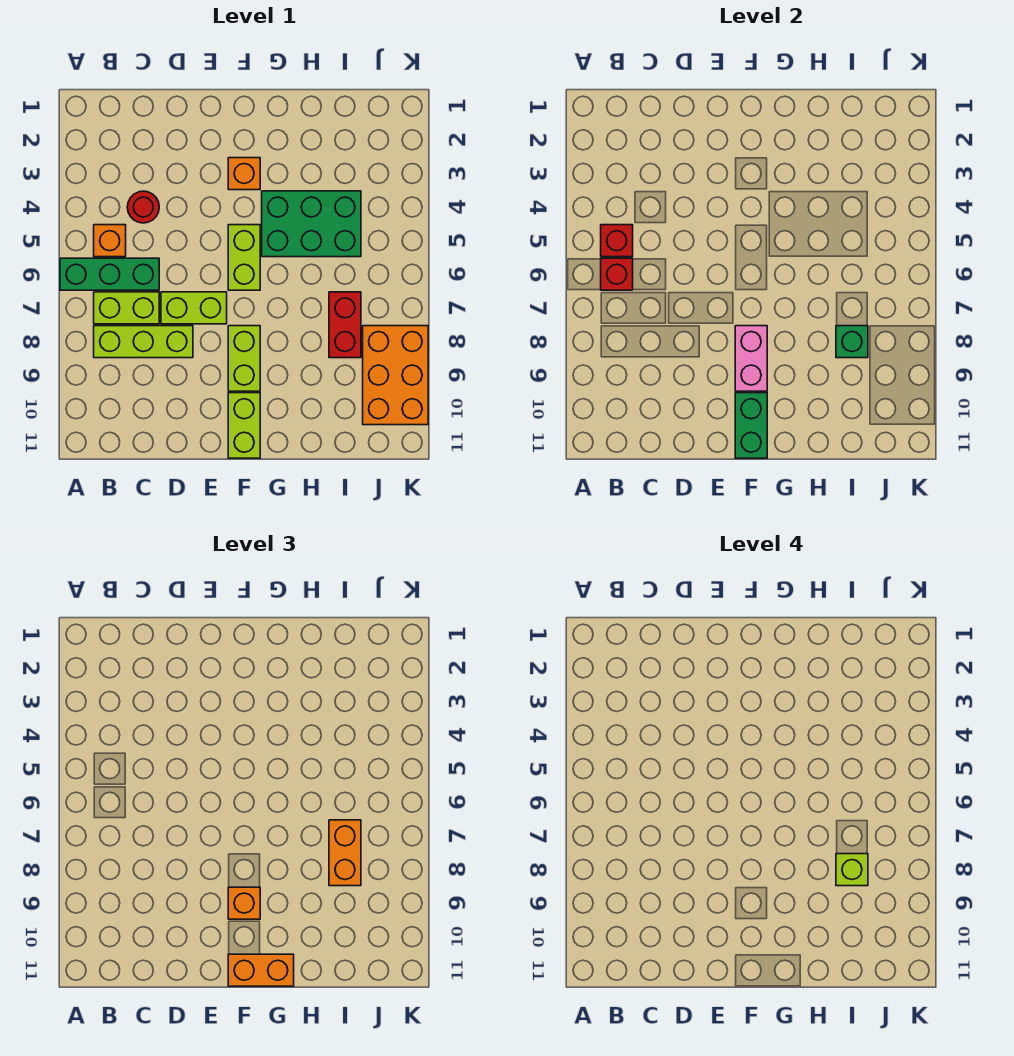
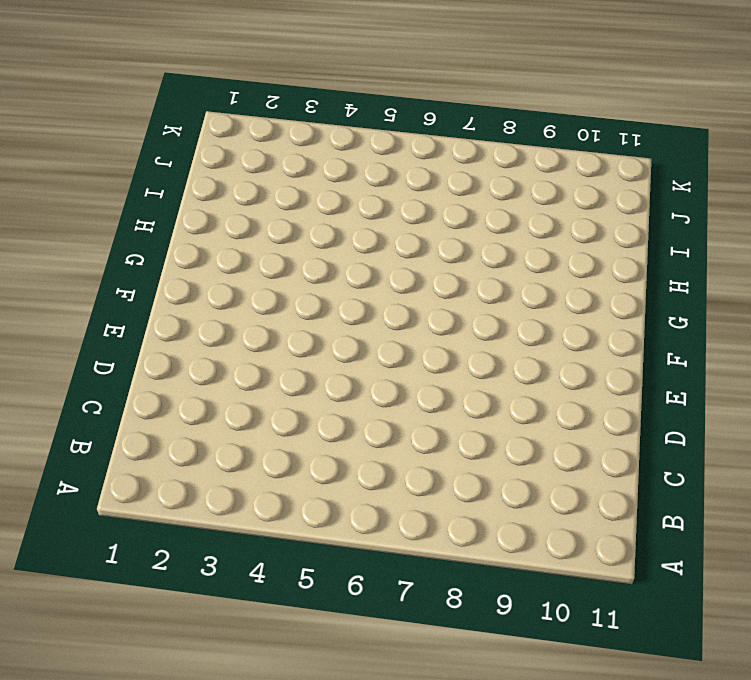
none -> green brick A6:C6 level 1
none -> orange brick B5 level 1
none -> lime brick B7:C7 level 1

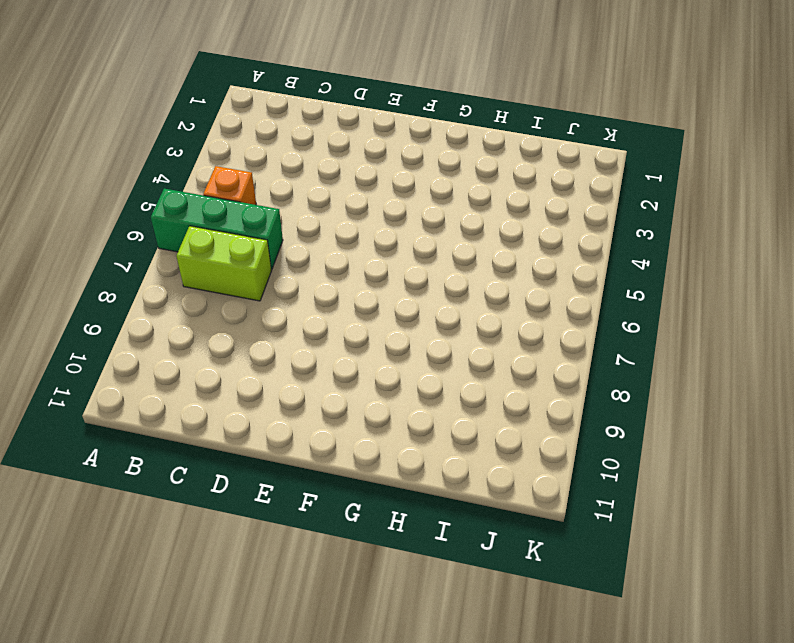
none -> lime brick B8:D8 level 1
none -> red round brick C4 level 1
none -> lime brick D7:E7 level 1

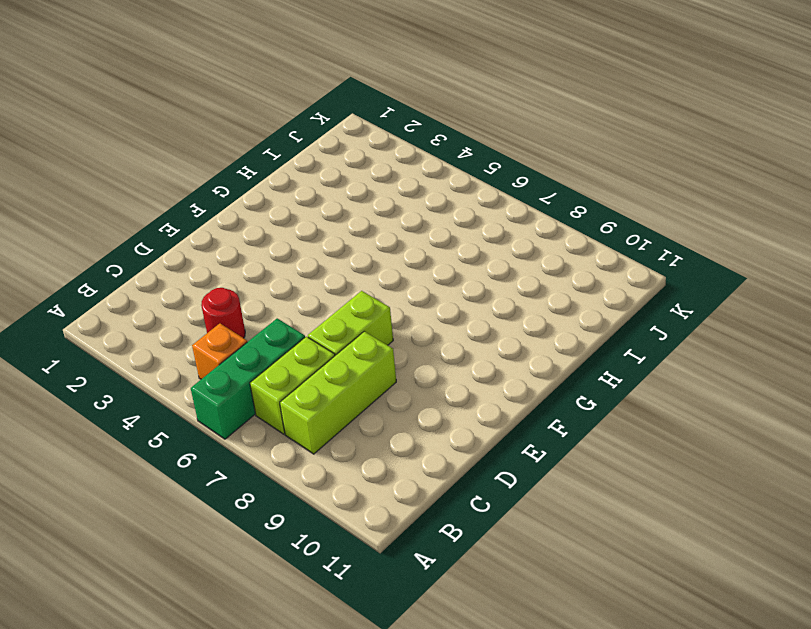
none -> orange brick F3 level 1
none -> lime brick F5:F6 level 1
none -> lime brick F8:F9 level 1

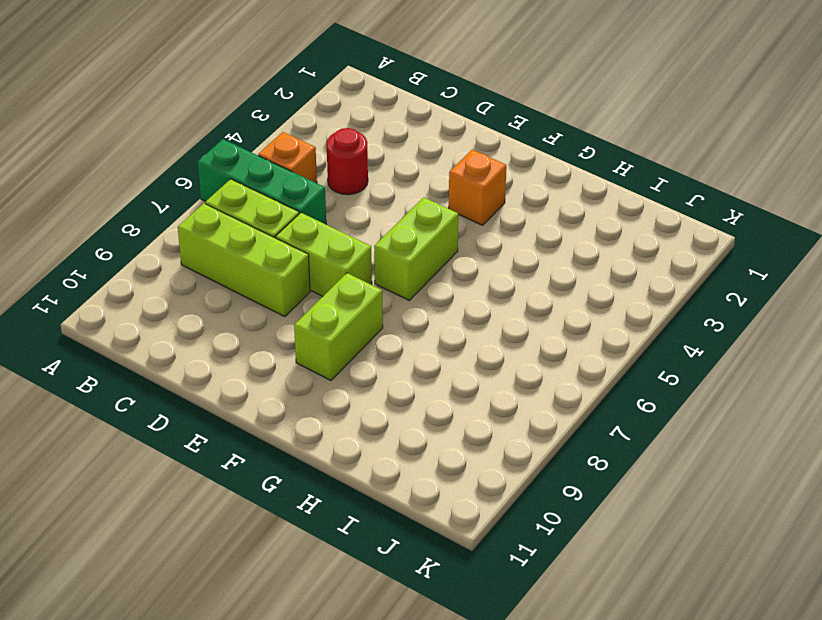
none -> lime brick F10:F11 level 1
none -> green brick G4:I5 level 1
none -> red brick I7:I8 level 1

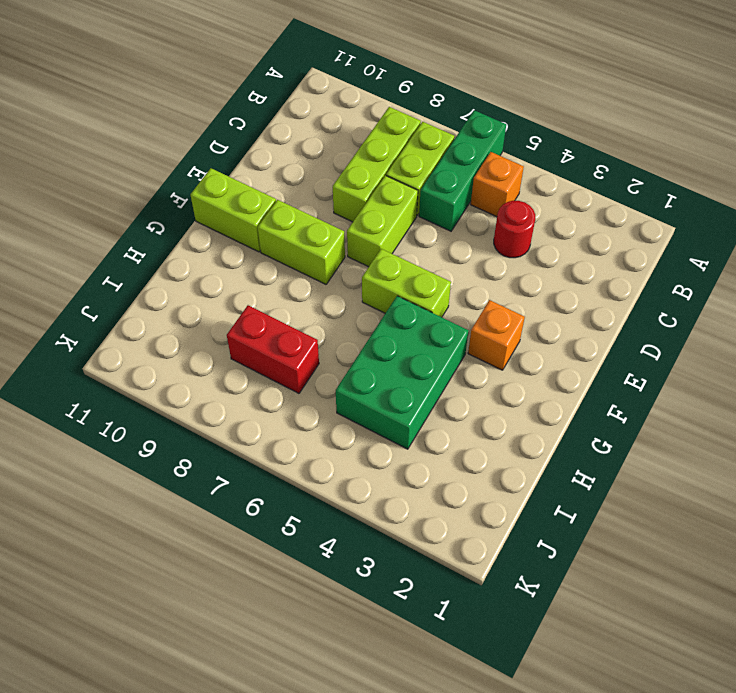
none -> orange brick J8:K10 level 1
none -> red brick B5 level 2
none -> red brick B6 level 2

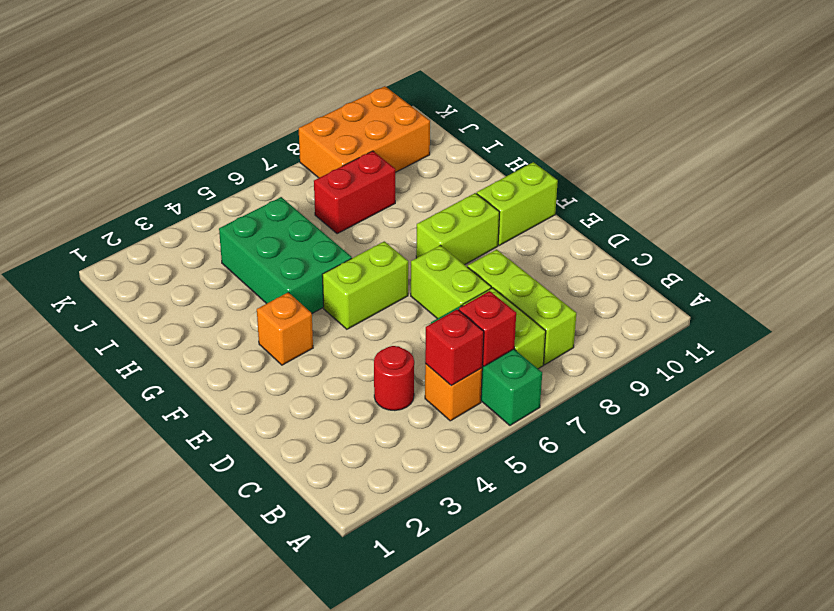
none -> pink brick F8:F9 level 2
none -> green brick F10:F11 level 2
none -> green brick I8 level 2

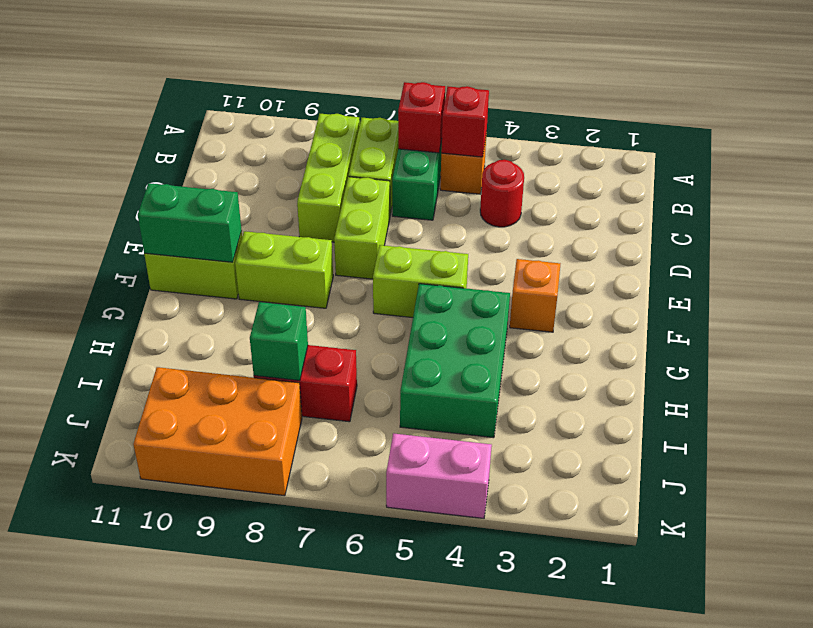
pink brick K4:K5 level 1 -> pink brick F8:F9 level 2
none -> orange brick F9 level 3
none -> orange brick F11:G11 level 3
none -> orange brick I7:I8 level 3

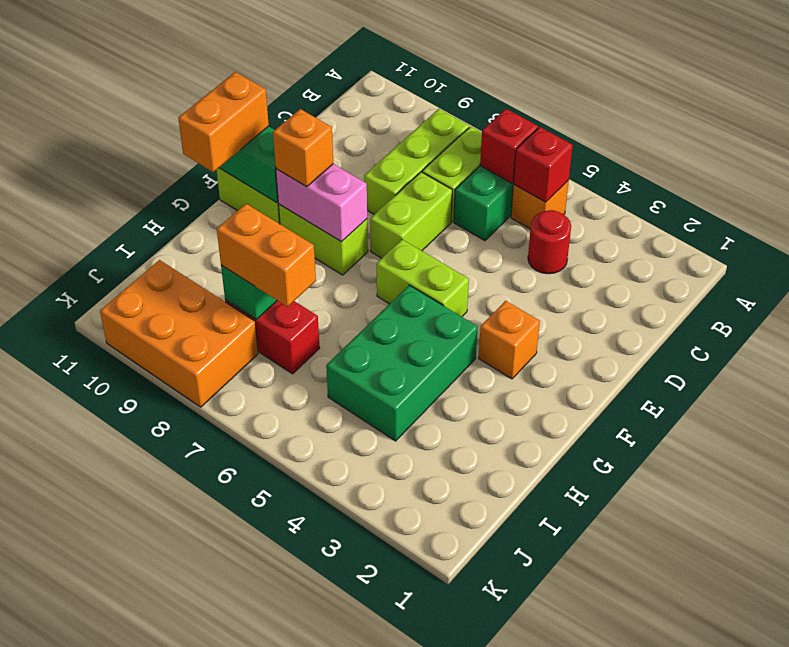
none -> lime brick I8 level 4

